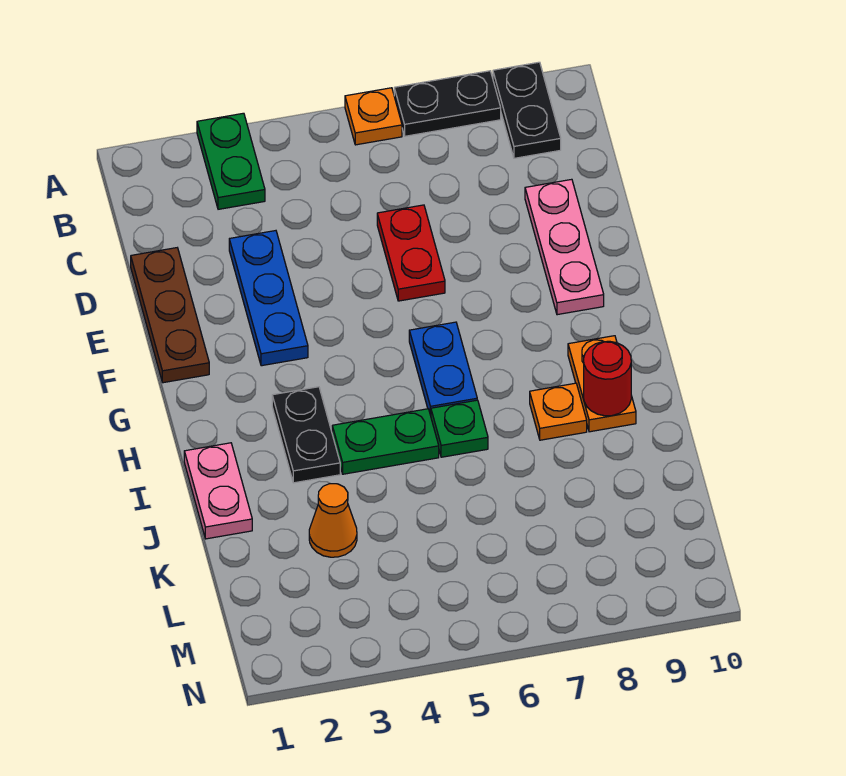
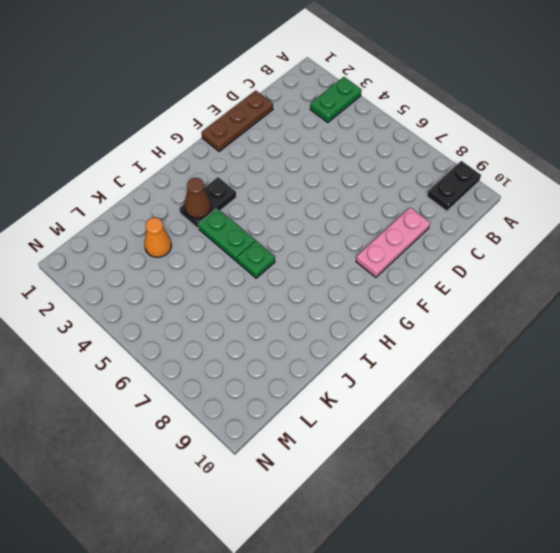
brown cone I3 level 2 -> none
none -> orange plate A6 level 1
none -> black plate A7:A8 level 1
none -> blue plate D3:F3 level 1

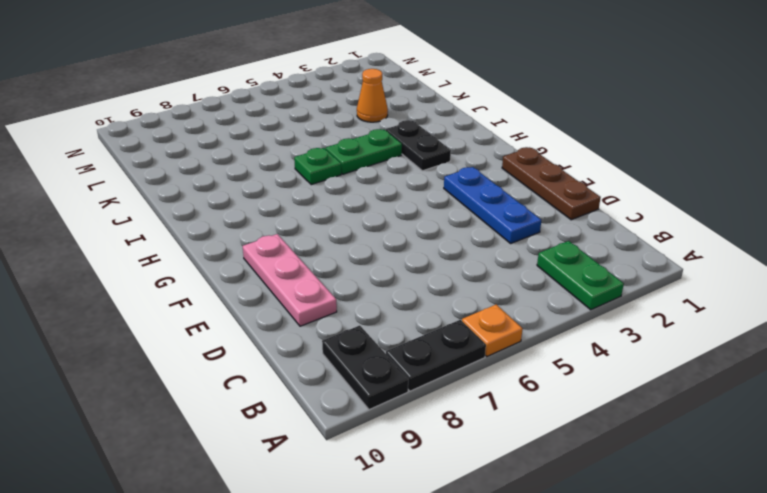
none -> red plate D6:E6 level 1
none -> blue plate G6:H6 level 1
none -> orange plate H9:I9 level 1

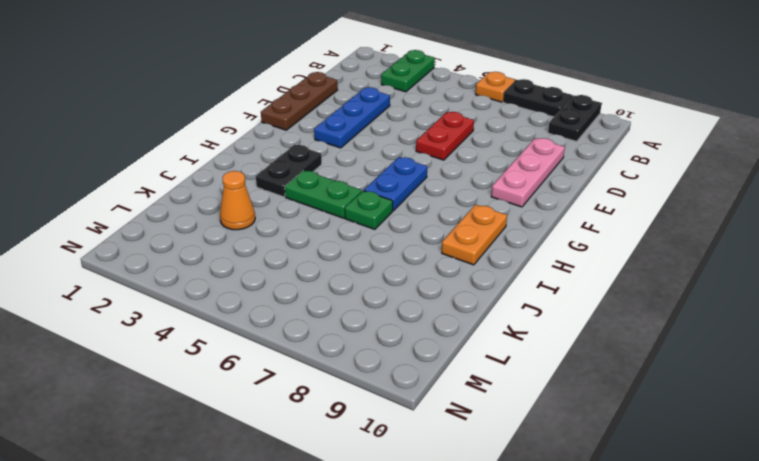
none -> pink plate I1:J1 level 1
none -> orange plate I8 level 1
none -> red round brick I9 level 2

